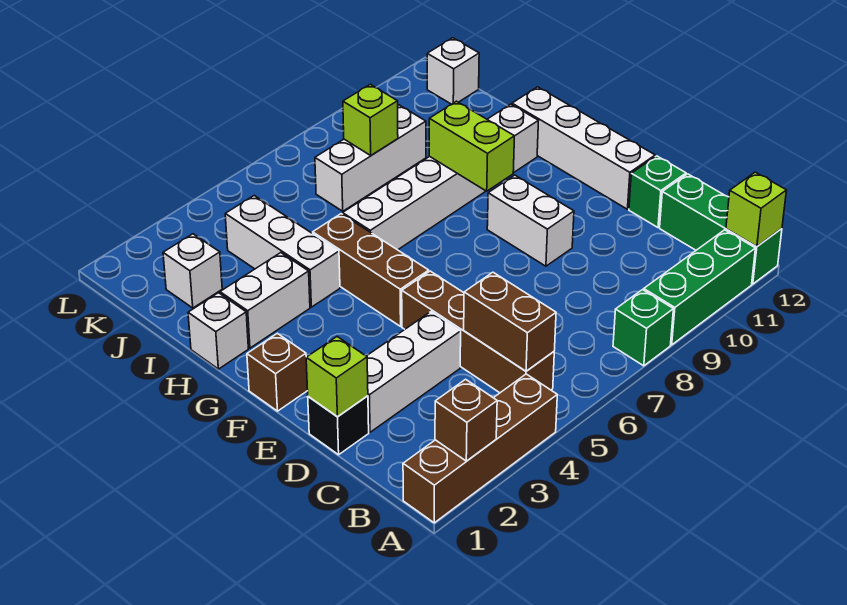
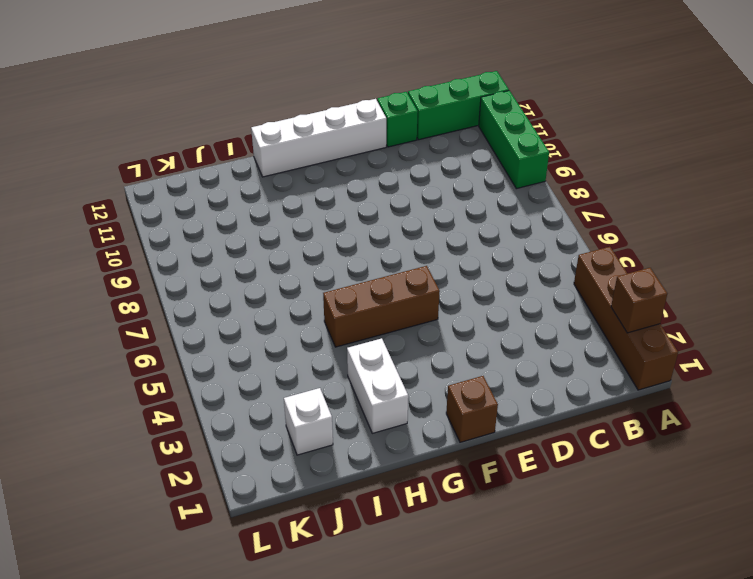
none -> green brick A8 level 1
none -> brown brick B5:E5 level 1
none -> black brick D1 level 1

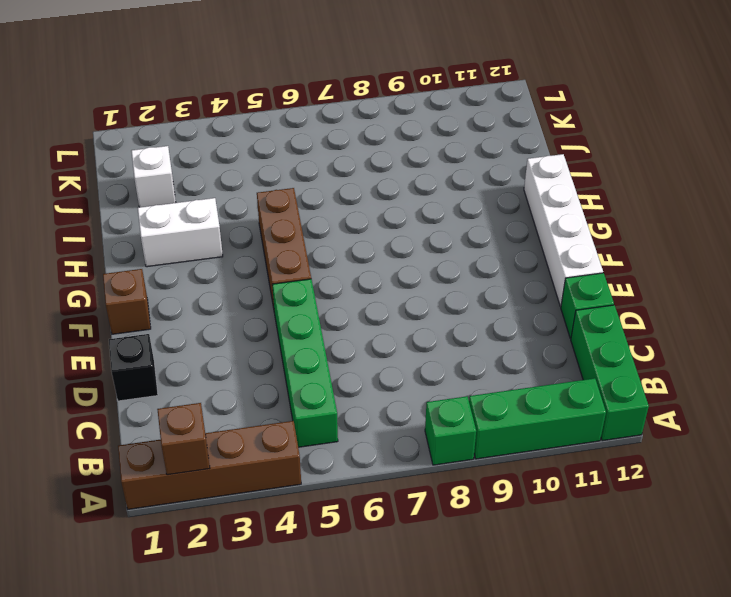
green brick B5:E5 level 1 -> brown brick B5:E5 level 1
none -> white brick D2:D4 level 1
none -> white brick E9:F9 level 1
none -> white brick H1 level 1

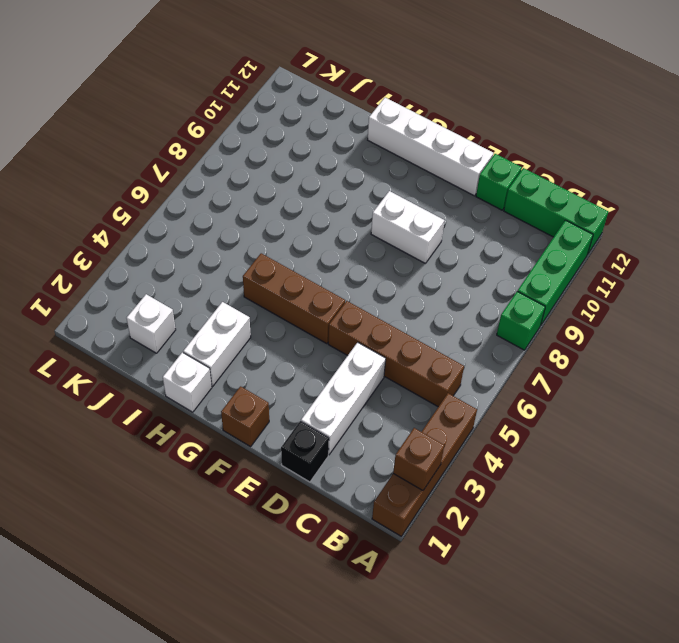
none -> white brick H4:J4 level 1
none -> white brick H6:H11 level 1
none -> white brick J7:J9 level 1

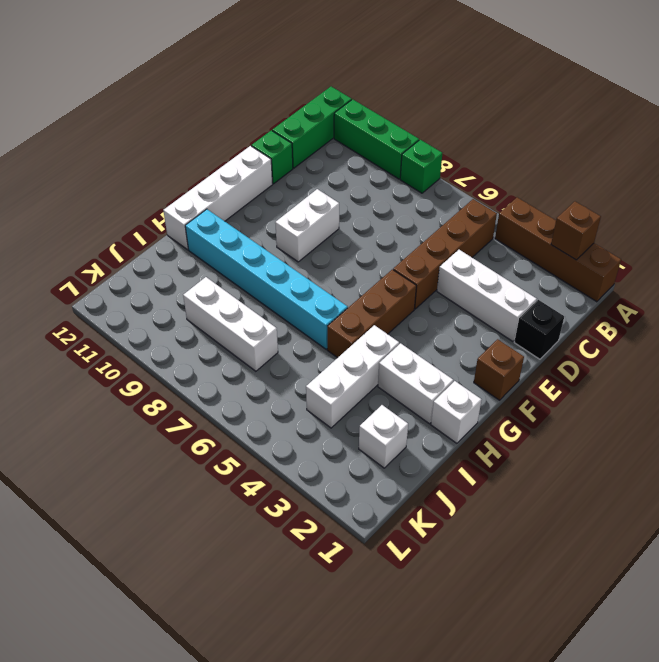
cyan brick H6:H11 level 1 -> white brick H6:H11 level 1
none -> white brick K12 level 1
none -> lime brick A12 level 2
none -> brown brick B5:C5 level 2

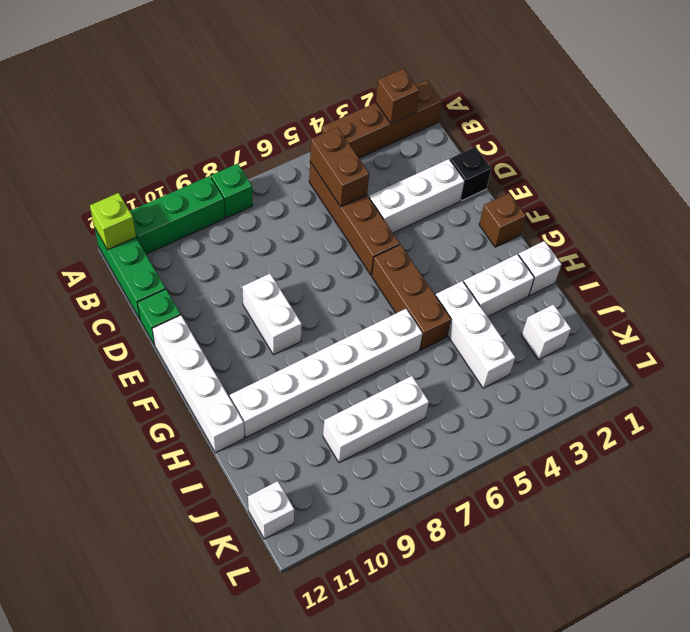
none -> lime brick D1 level 2
none -> lime brick G9:H9 level 2
none -> lime brick J8 level 2

